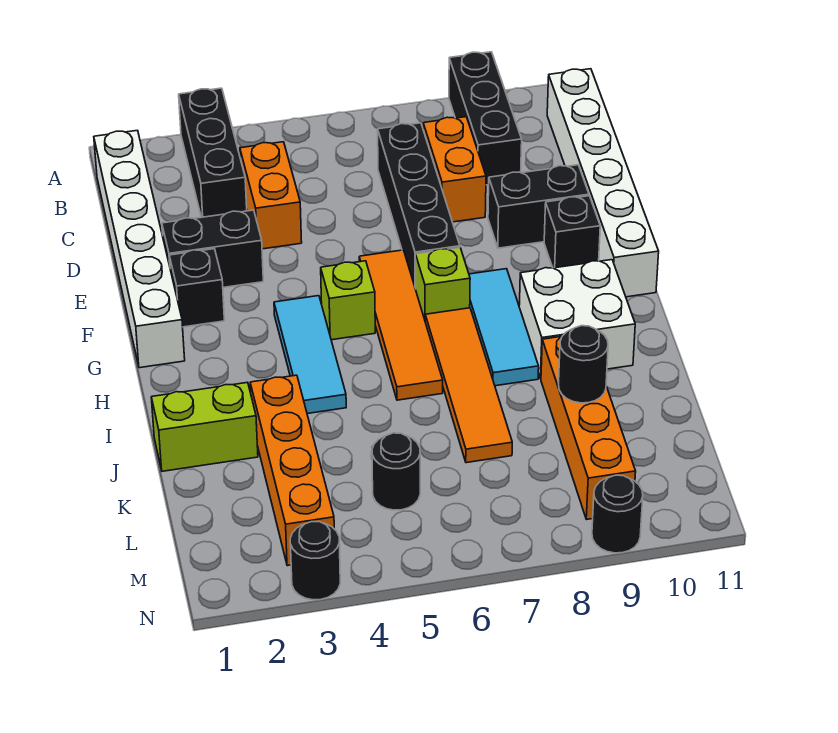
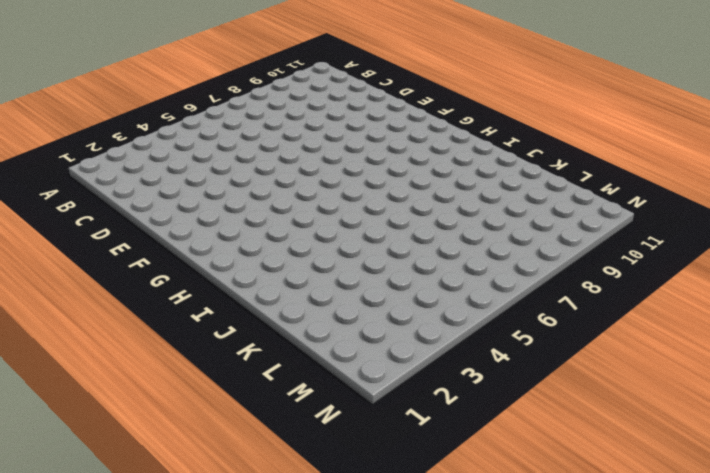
none -> black brick A3:C3 level 1
none -> black brick A9:C9 level 1
none -> white brick B1:G1 level 1

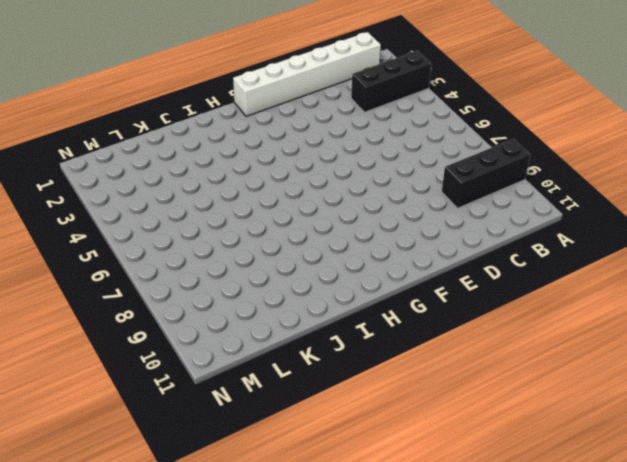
none -> white brick B11:G11 level 1
none -> orange brick C4:D4 level 1
none -> black brick C7:F7 level 1

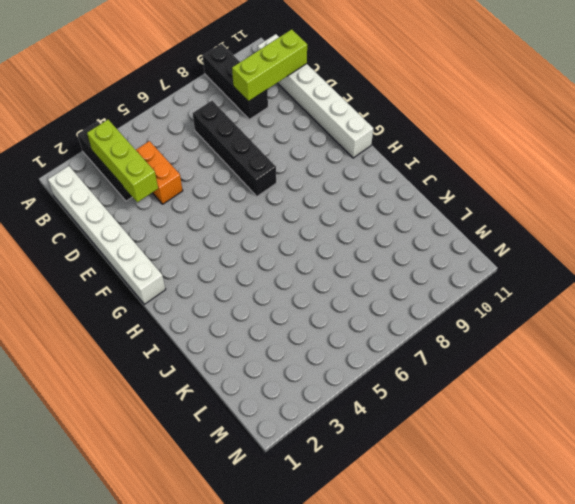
lime brick B3:D3 level 2 -> none
lime brick C9:C11 level 2 -> none
none -> orange brick C8:D8 level 1
none -> black brick E2:E3 level 1
none -> black brick E9:E10 level 1

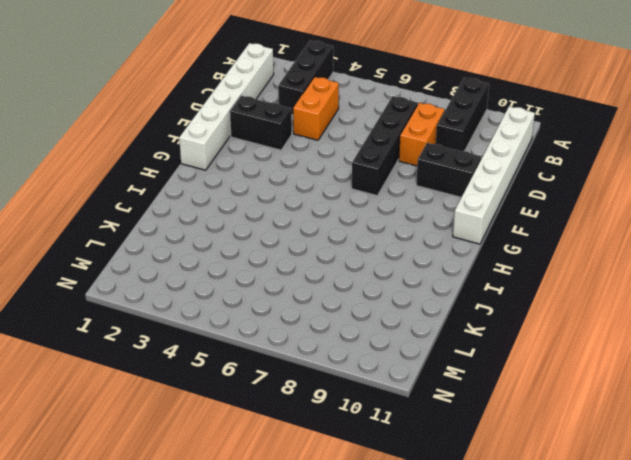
none -> black brick F2 level 1
none -> orange tile F6:I6 level 1
none -> black brick F10 level 1

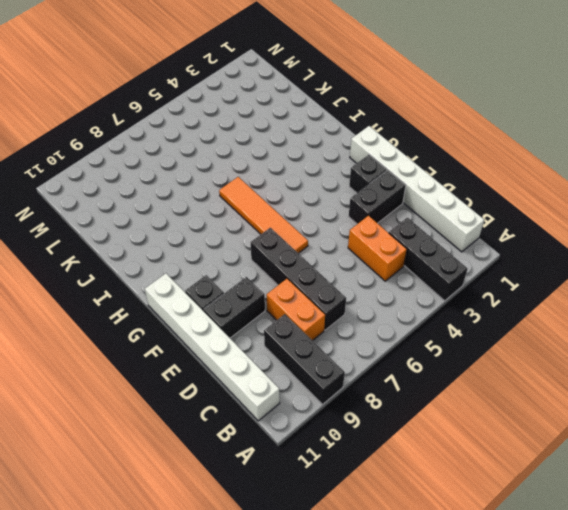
none -> cyan tile G4:I4 level 1
none -> lime brick G5 level 1
none -> lime brick G7 level 1

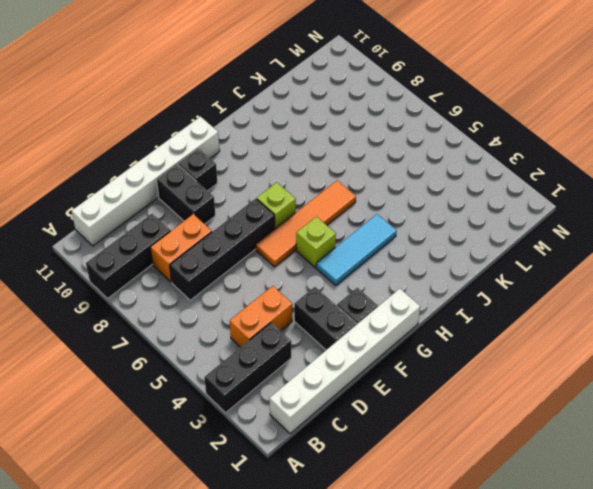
none -> cyan tile G8:I8 level 1
none -> orange tile H7:K7 level 1
none -> white brick H9:I10 level 1

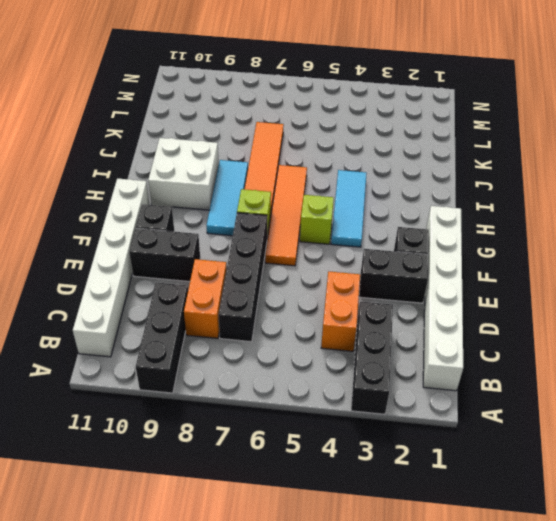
none -> lime brick J1:J2 level 1
none -> orange brick J3:M3 level 1
none -> orange brick J9:M9 level 1

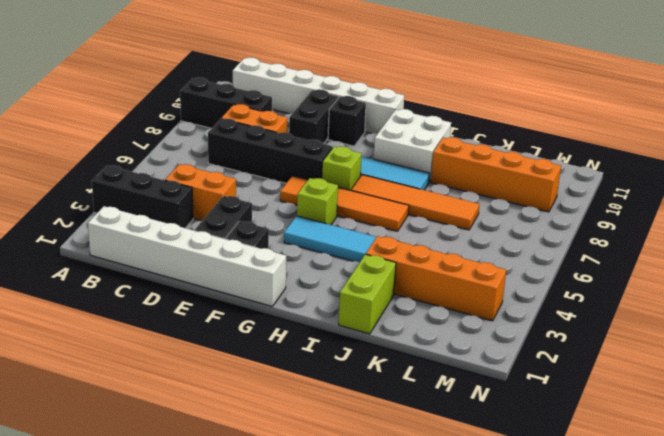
none -> black round brick L5 level 1
none -> black round brick N3 level 1
none -> black round brick N9 level 1

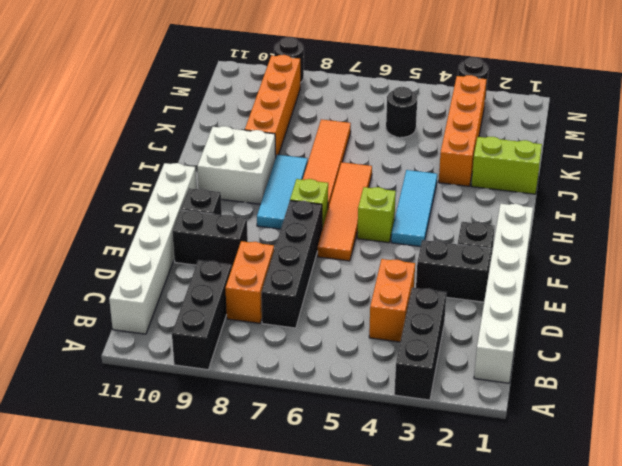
none -> black round brick K9 level 2

